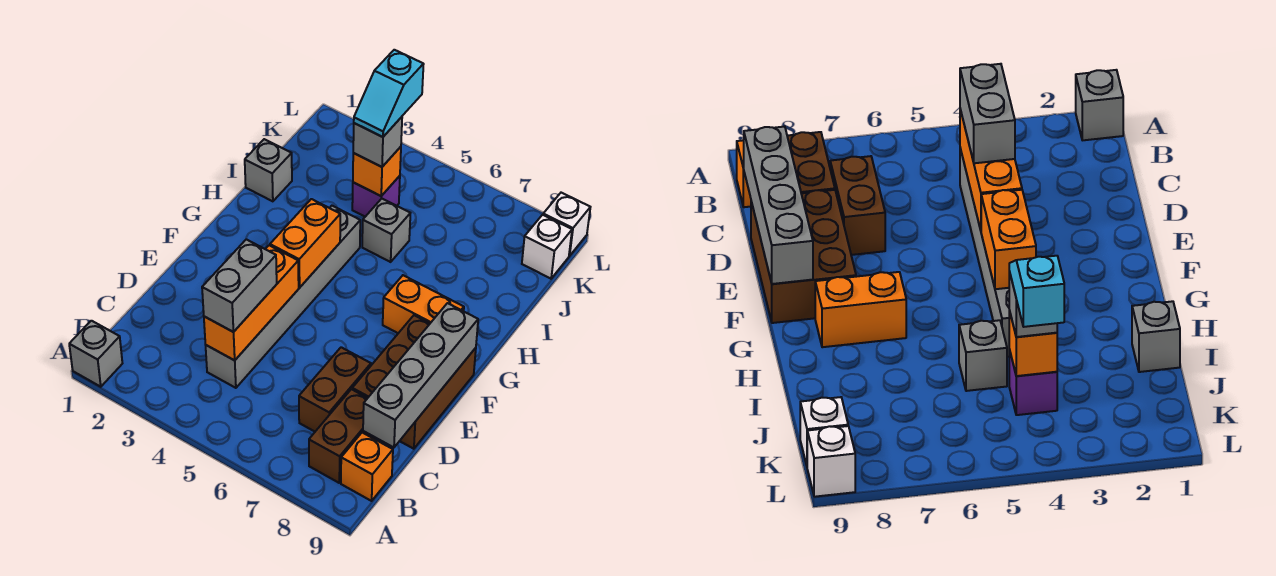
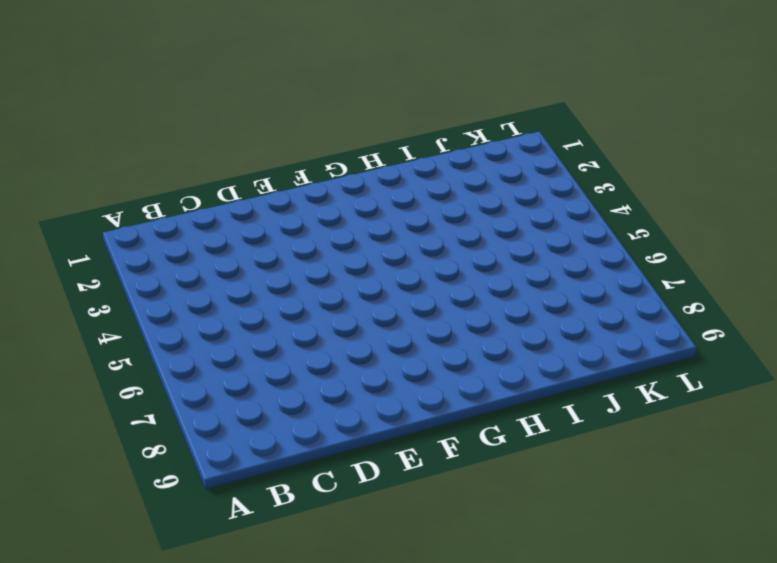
none -> grey brick A1 level 1
none -> brown brick B8:C8 level 1
none -> orange brick B9 level 1

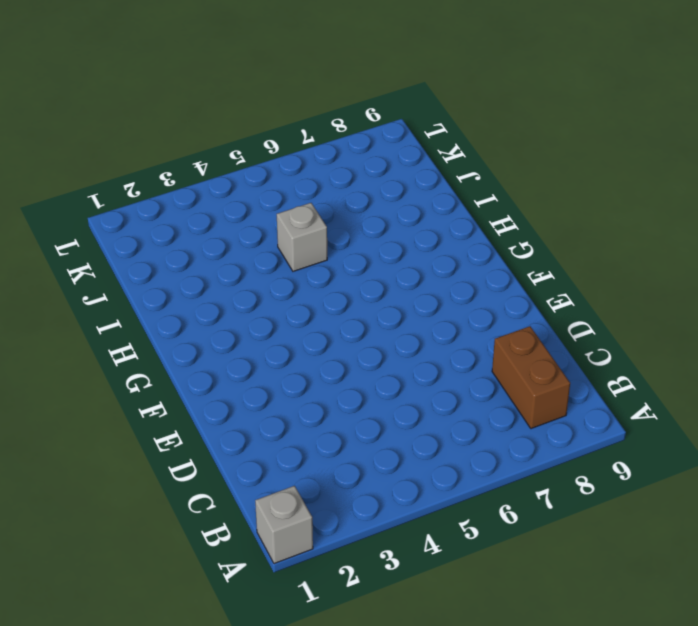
none -> orange brick B9 level 1
none -> grey brick C4:H4 level 1
none -> brown brick C7:D7 level 1

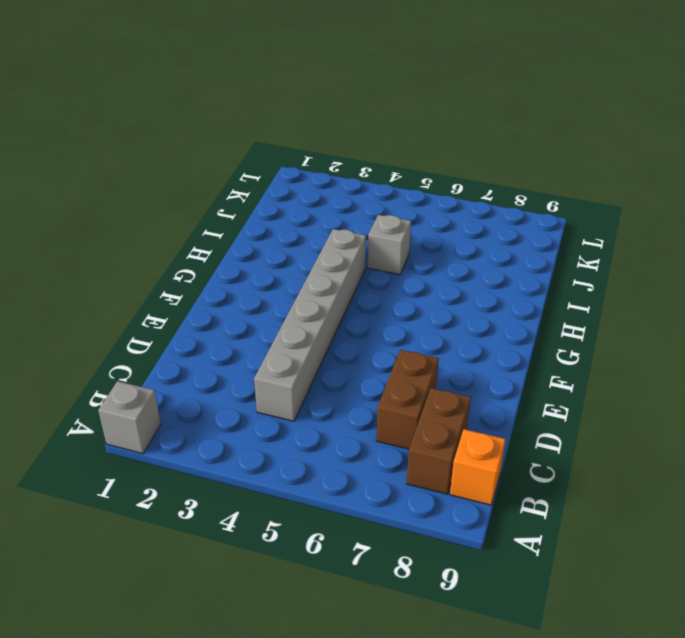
none -> brown brick D8:F9 level 1
none -> orange brick G7:G8 level 1
none -> grey brick I1 level 1

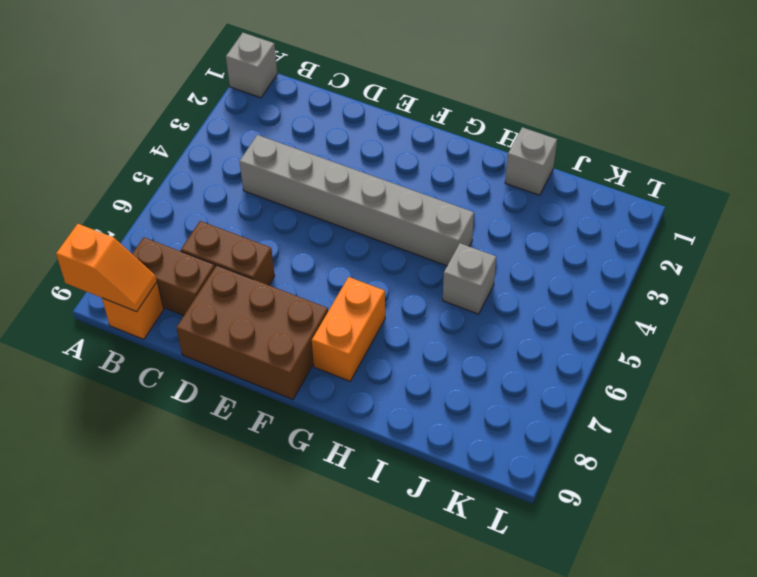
orange slope A9:B9 level 2 top A -> none
none -> purple brick J4 level 1
none -> white brick K9 level 1
none -> white brick L9 level 1

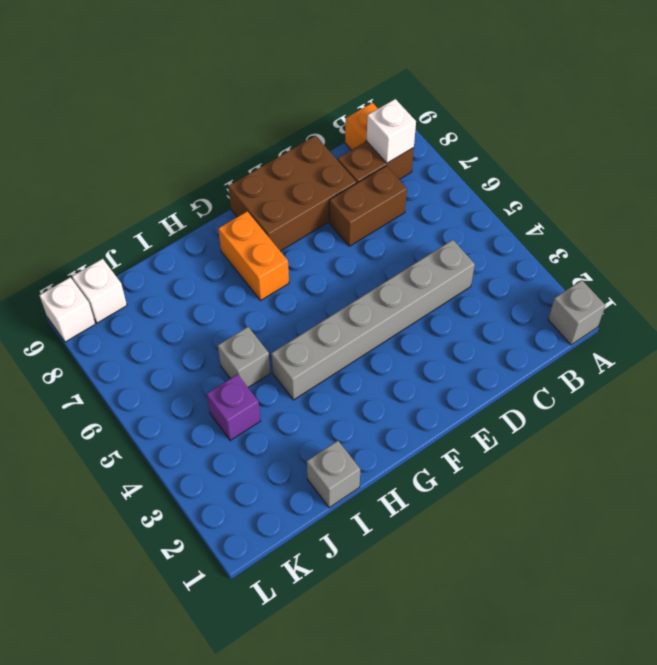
white brick B8 level 2 -> none
none -> orange brick C4:E4 level 2
none -> grey brick C9:F9 level 2
none -> orange brick F4:G4 level 2

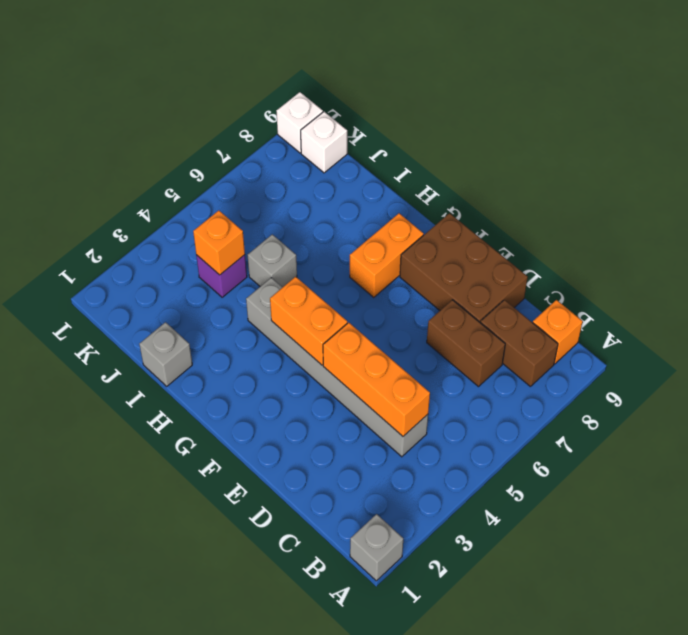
none -> grey brick C9:F9 level 2
none -> grey brick C4:D4 level 3
none -> grey brick J4 level 3

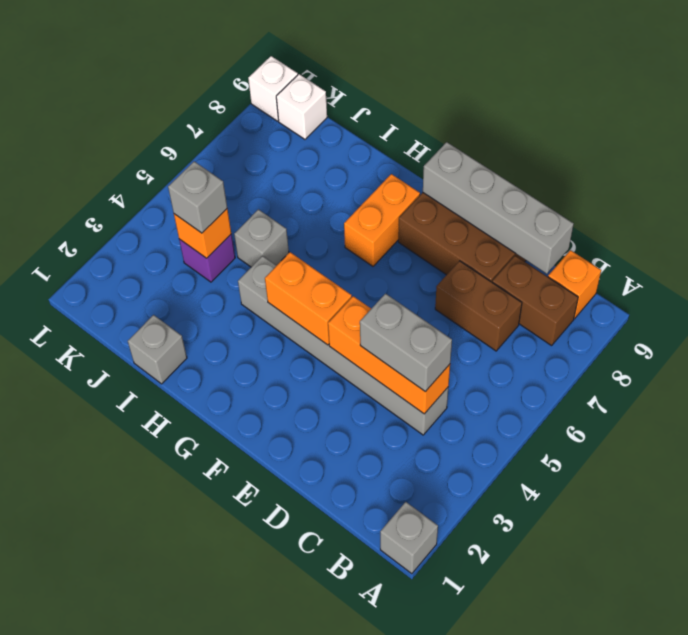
none -> cyan slope J4:K4 level 4 top K

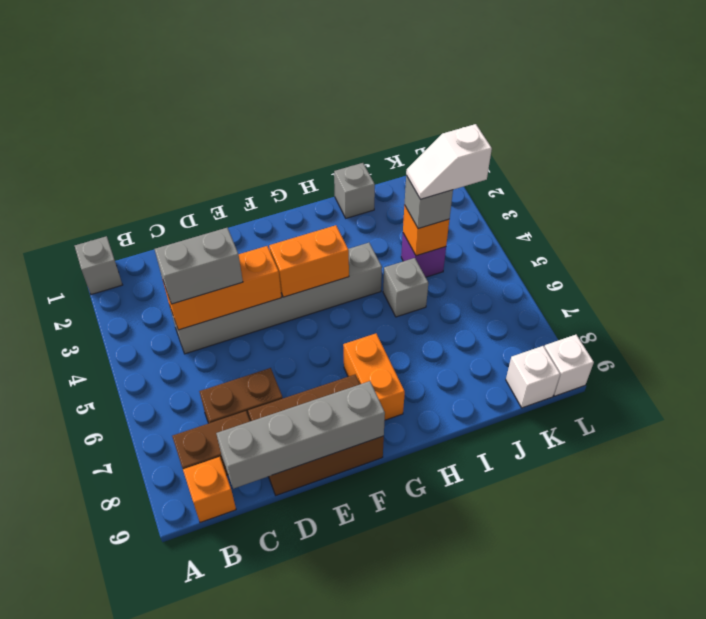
white slope J4:K4 level 4 top K -> cyan slope J4:K4 level 4 top K

